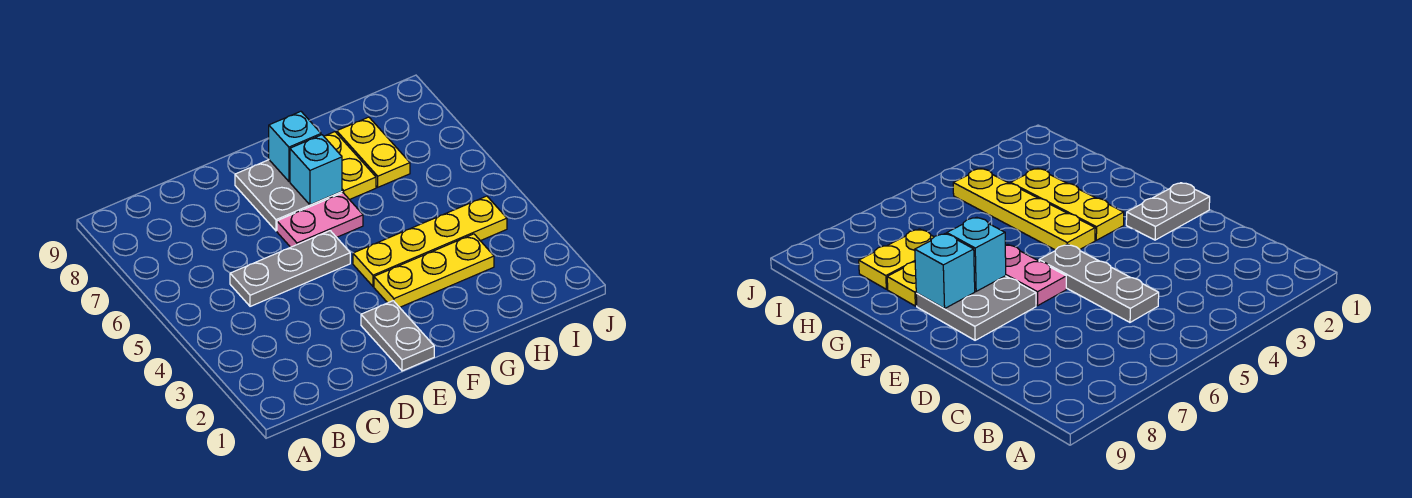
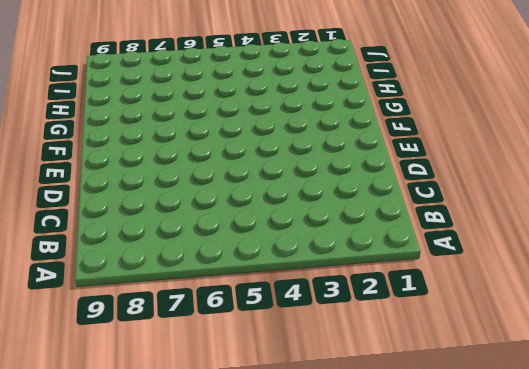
none -> grey plate C5:E5 level 1
none -> grey plate E1:E2 level 1

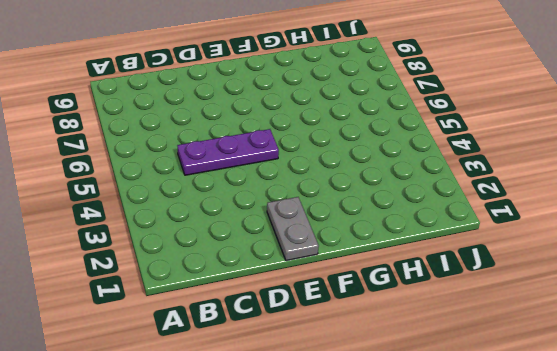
purple plate C5:E5 level 1 -> grey plate C5:E5 level 1
none -> pink plate E6:F6 level 1
none -> grey plate E7:F8 level 1

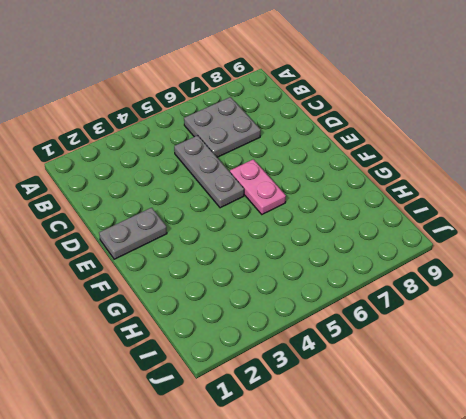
grey plate B6:C7 level 1 -> grey plate E7:F8 level 1
none -> yellow plate F3:H3 level 1
none -> yellow plate F4:I4 level 1

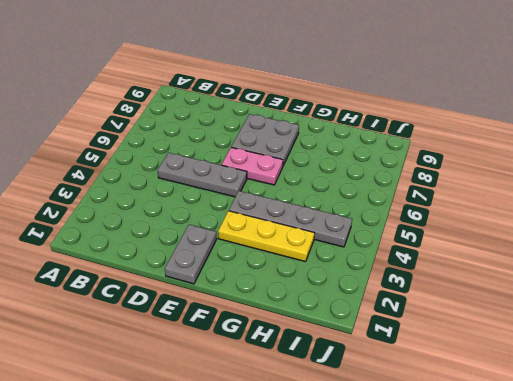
grey plate F4:I4 level 1 -> yellow plate F4:I4 level 1
none -> yellow plate G7:G8 level 1
none -> yellow plate H7:H8 level 1

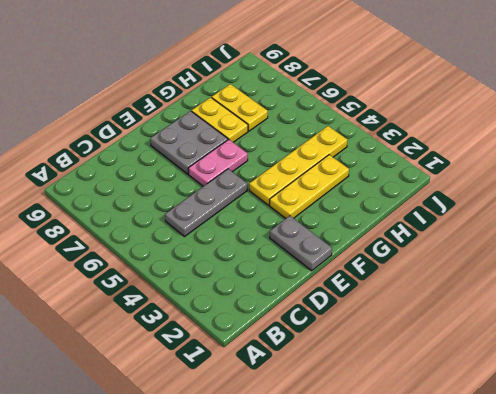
none -> cyan brick F7 level 2
none -> cyan brick F8 level 2

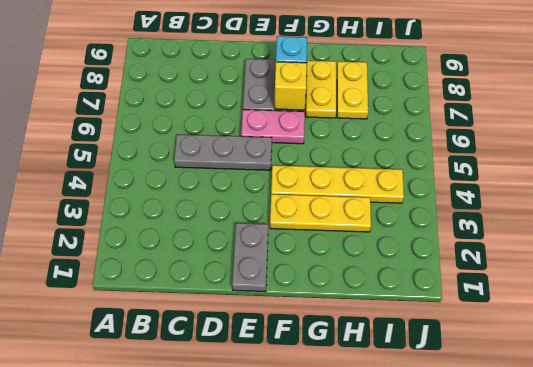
yellow brick F7 level 2 -> cyan brick F7 level 2

